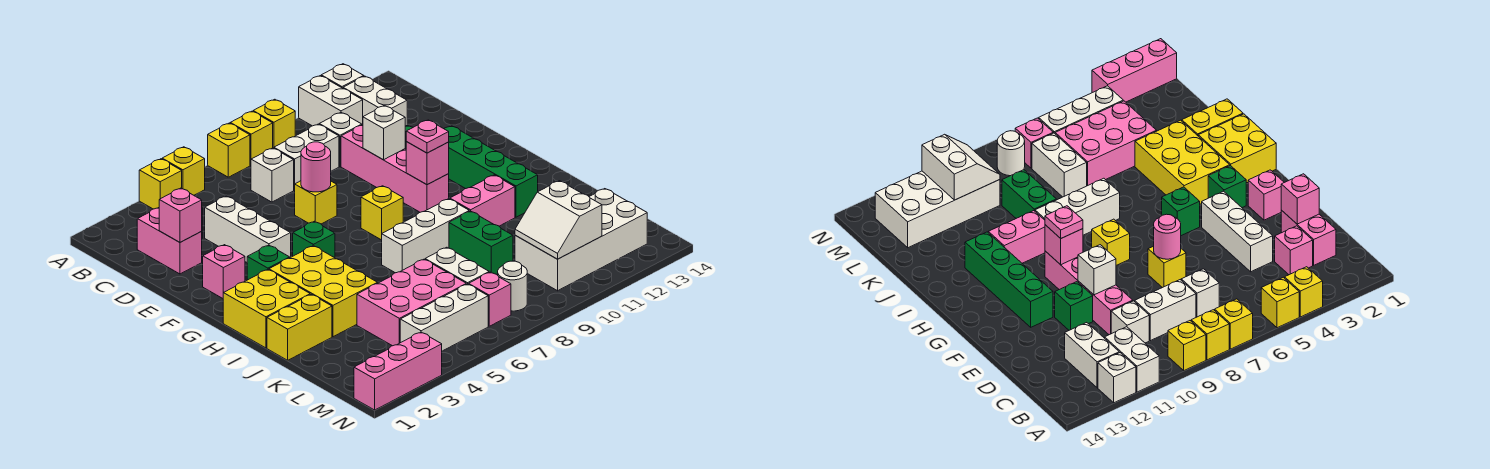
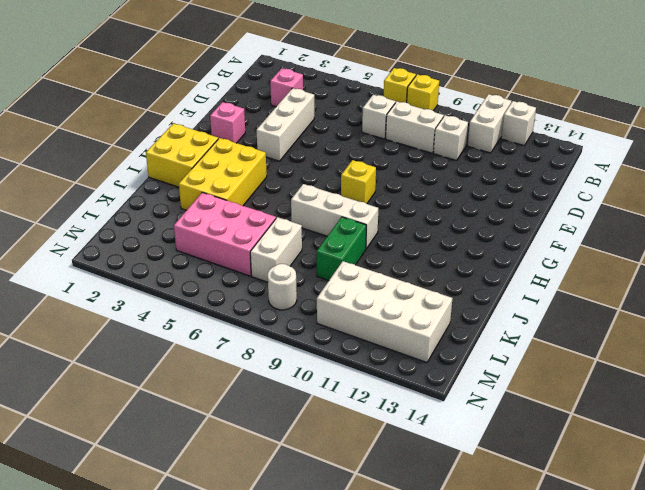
none -> yellow brick A4 level 1
none -> yellow brick A5 level 1
none -> yellow brick A9 level 1
none -> white brick B12:C12 level 1

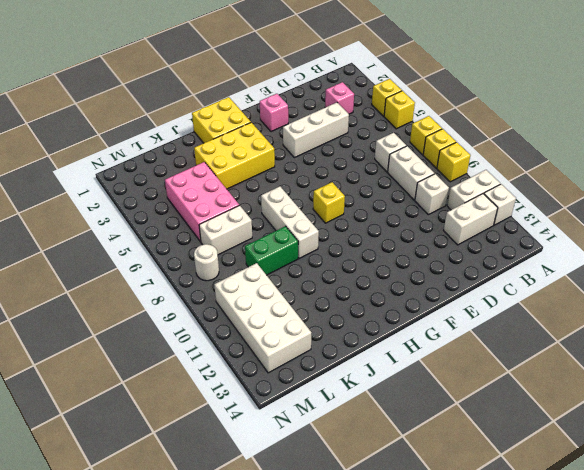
none -> pink brick C2:D2 level 1
none -> pink brick D10:G10 level 1
none -> yellow brick E7 level 1
none -> green brick E11 level 1

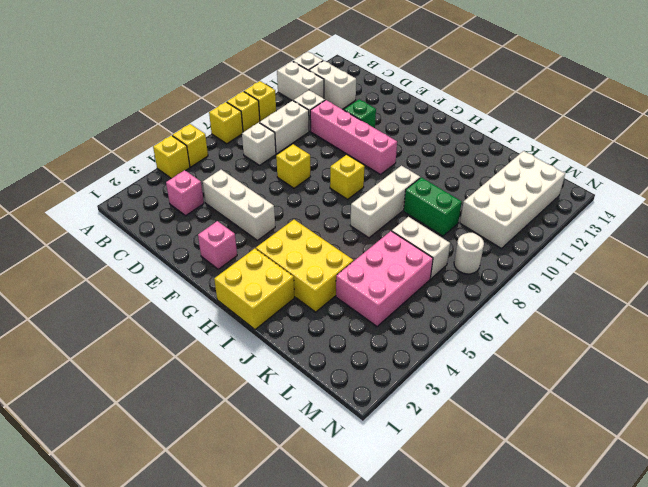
none -> pink brick C2:D2 level 1
none -> green brick F12:I12 level 1
none -> green brick G3 level 1
none -> green brick G5 level 1

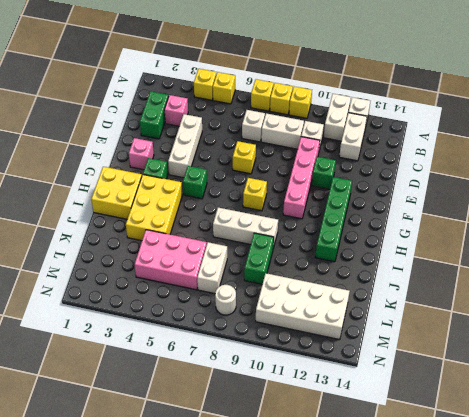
green brick C2:D2 level 1 -> pink brick C2:D2 level 1
none -> pink brick I10:I11 level 1
none -> yellow brick J1:J2 level 1
none -> white brick M4:M6 level 1
none -> pink brick M7 level 1

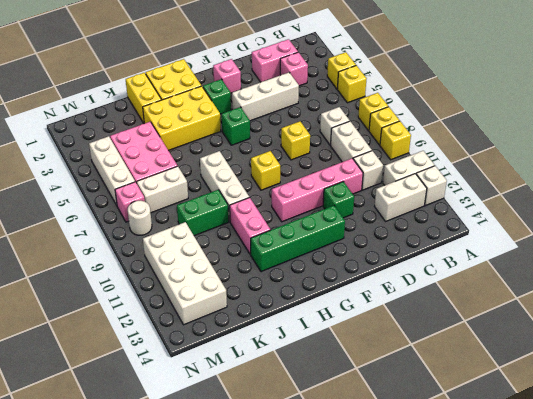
none -> pink brick N1:N3 level 1
none -> pink brick D2 level 2
none -> pink round brick E7 level 2
none -> white brick E10 level 2

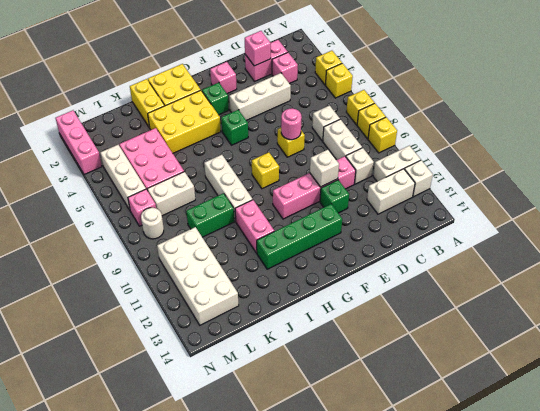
none -> pink brick G10 level 2
none -> white slope L10:M11 level 2 top 11
none -> pink plate G10 level 3

